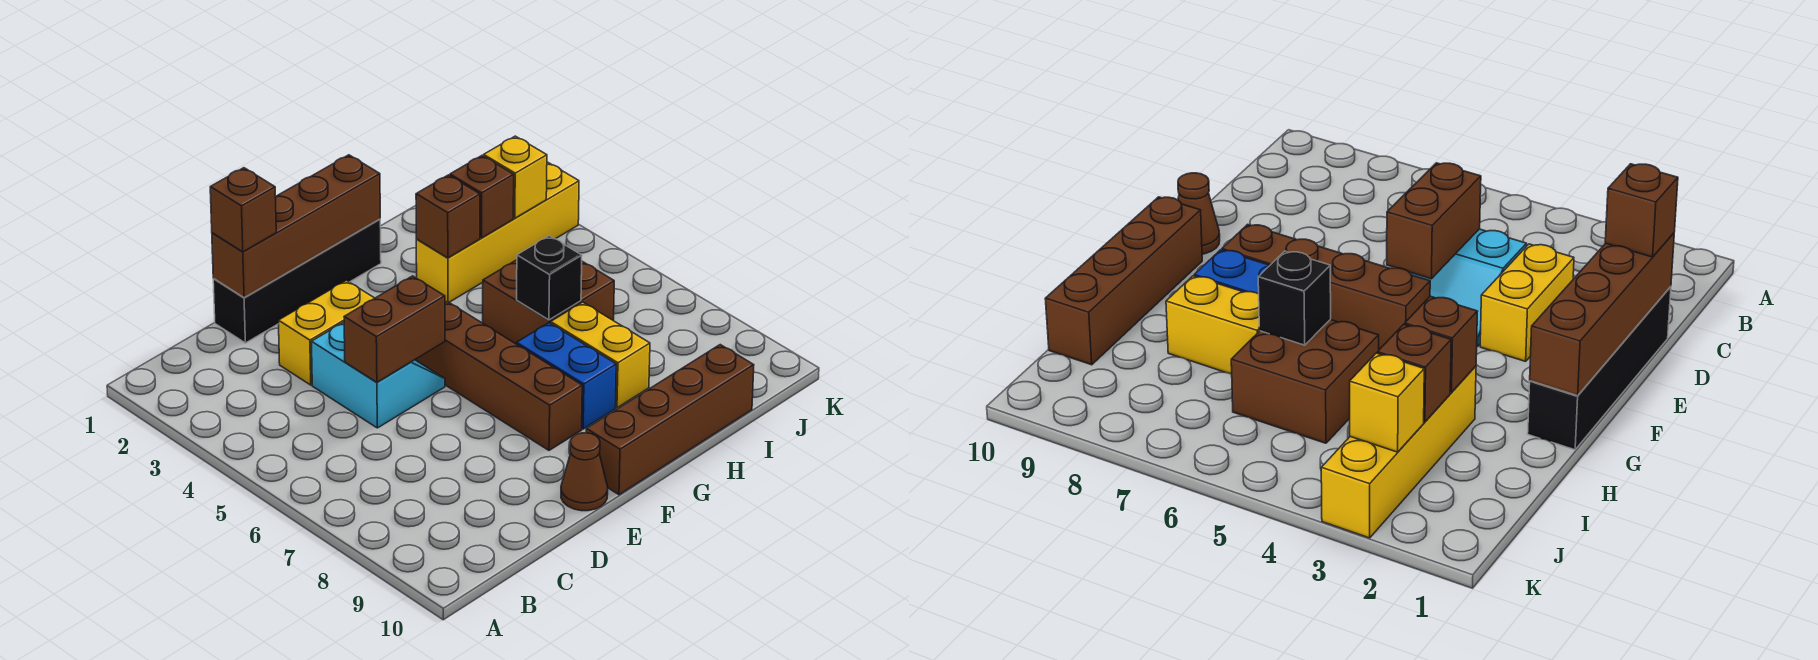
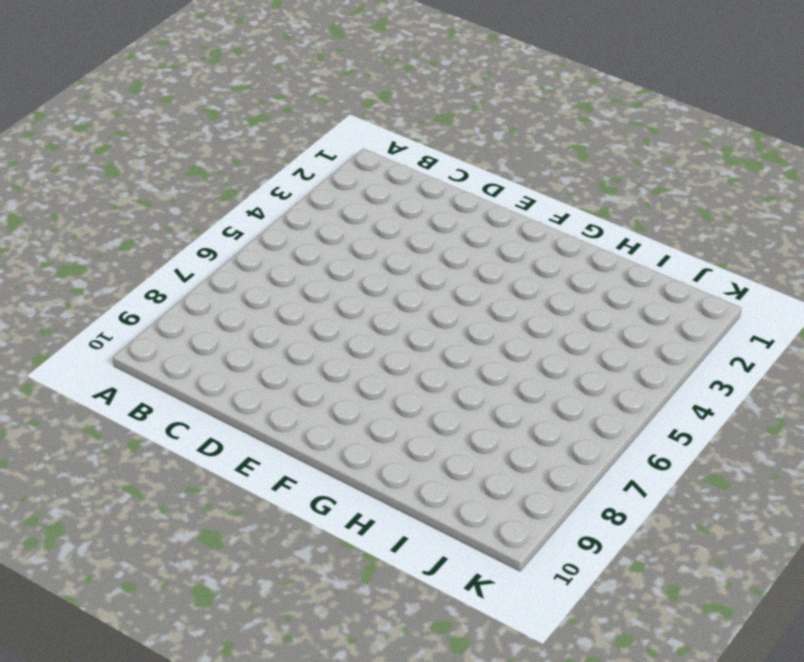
none -> black brick D1:G1 level 1
none -> yellow brick D3:E3 level 1
none -> cyan slope D4:E5 level 1 top D

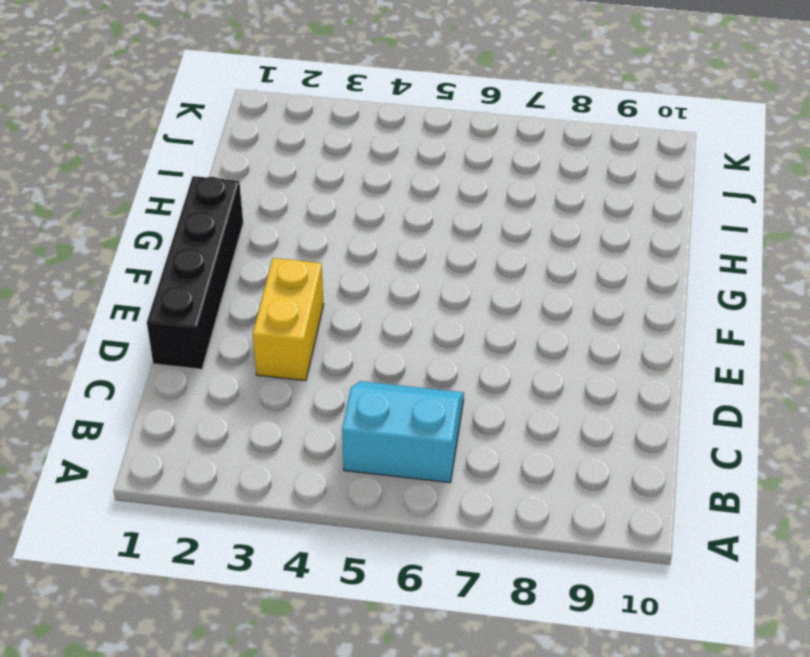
cyan slope B5:C6 level 1 top B -> cyan slope D4:E5 level 1 top D
none -> brown cone E10 level 1
none -> brown brick F5:F8 level 1
none -> brown brick F10:I10 level 1

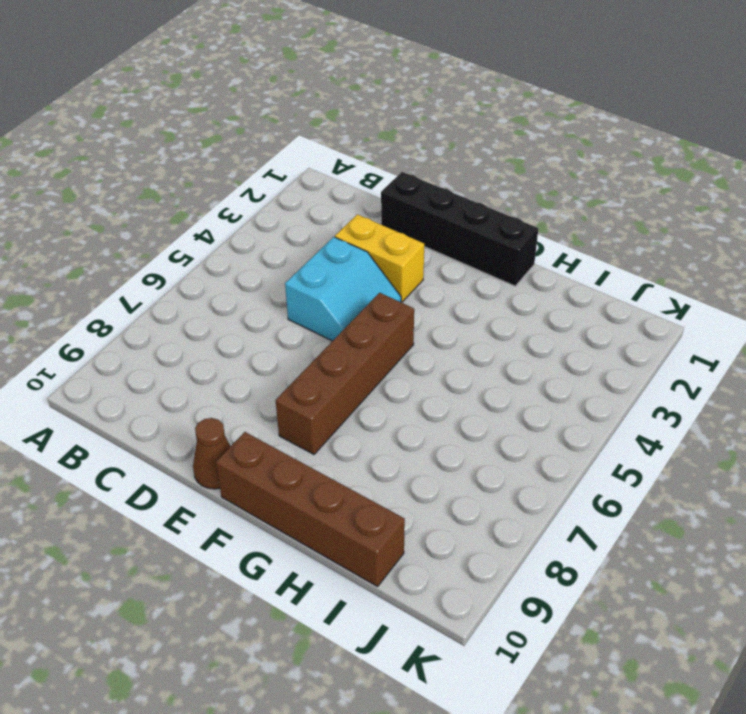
none -> blue brick G7:G8 level 1
none -> yellow brick H3:K3 level 1
none -> brown brick H5:I6 level 1

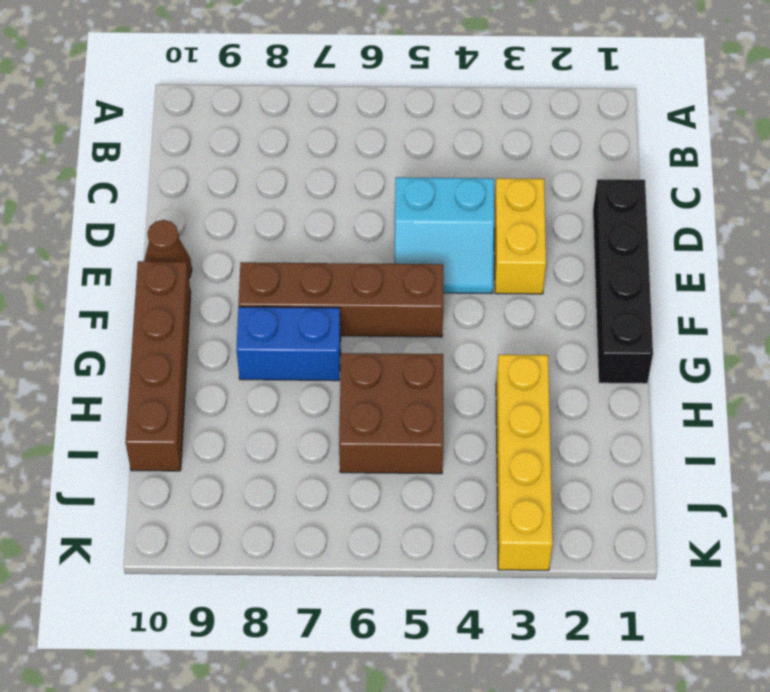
none -> yellow brick H7:H8 level 1
none -> brown brick D1:G1 level 2
none -> brown brick D5:E5 level 2

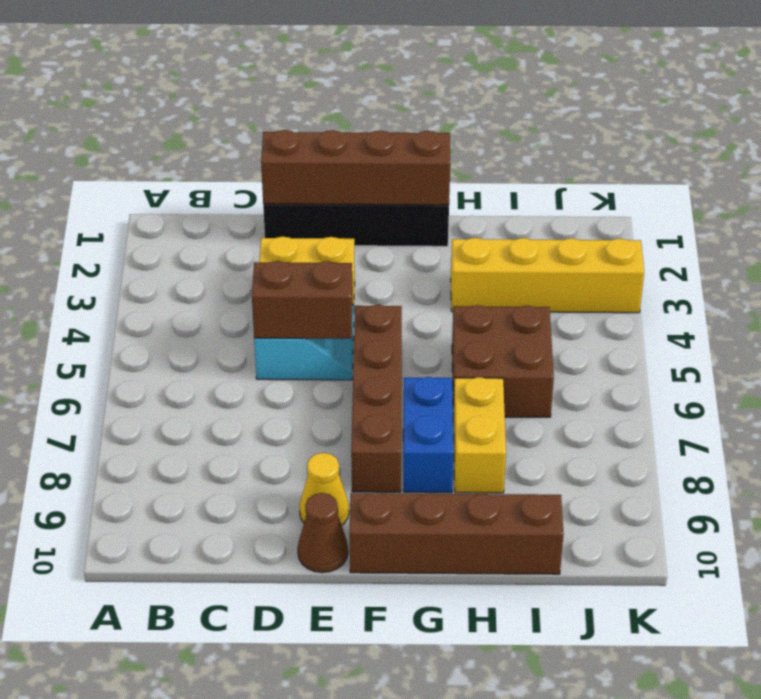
yellow cone E9 level 1 -> none
none -> brown brick H3 level 2
none -> black brick H6 level 2
none -> brown brick I3 level 2

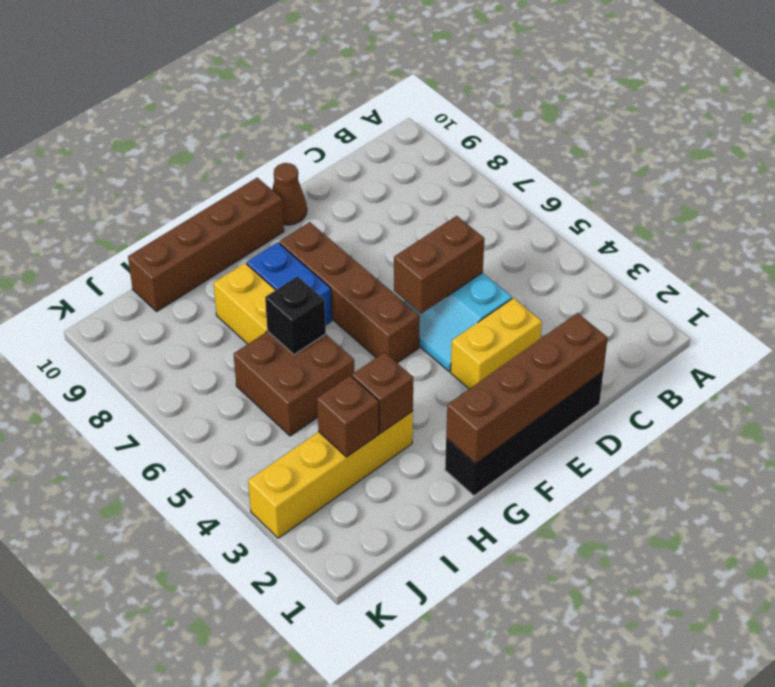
none -> yellow brick J3 level 2
none -> brown brick D1 level 3

